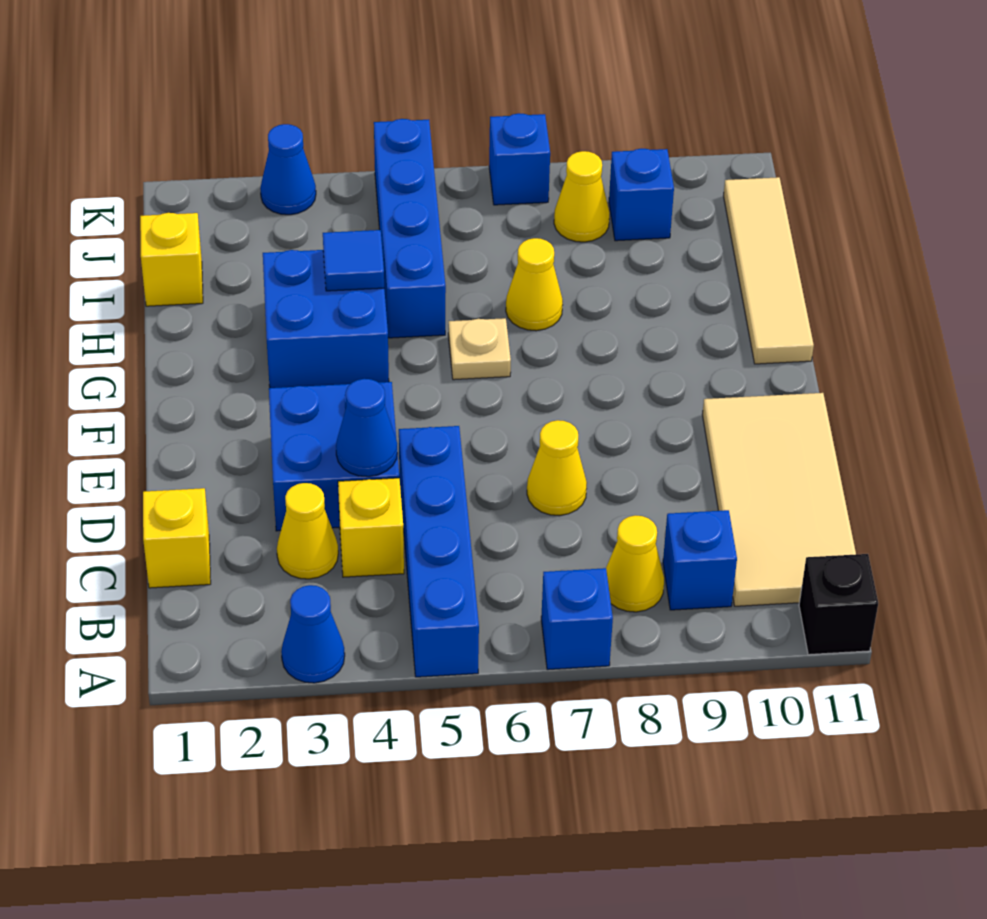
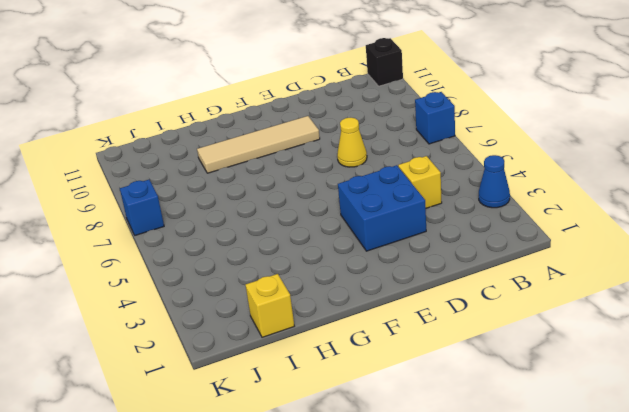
tan tile E9:H9 level 1 -> tan tile G11:J11 level 1
none -> blue brick A5:D5 level 1
none -> yellow cone B8 level 1
none -> blue brick B9 level 1

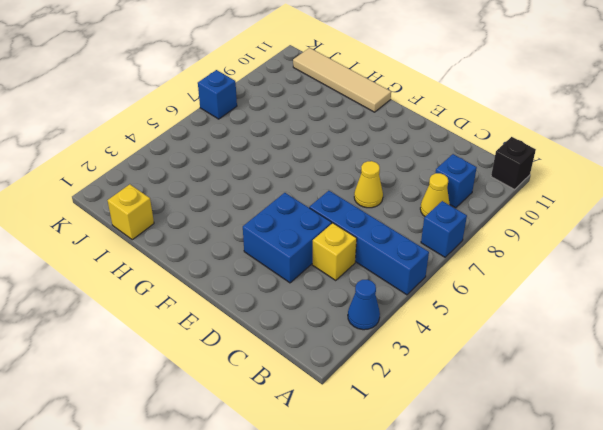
none -> tan tile B10:E11 level 1
none -> yellow brick C1 level 1
none -> yellow cone C3 level 1

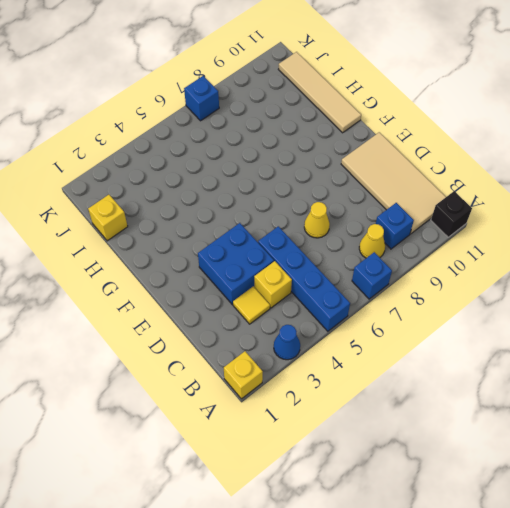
yellow brick A1 level 1 -> yellow brick C1 level 1
yellow tile C3 level 1 -> yellow cone C3 level 1
none -> blue brick G3:H4 level 1
none -> tan plate G6 level 1
none -> blue brick H5:K5 level 1

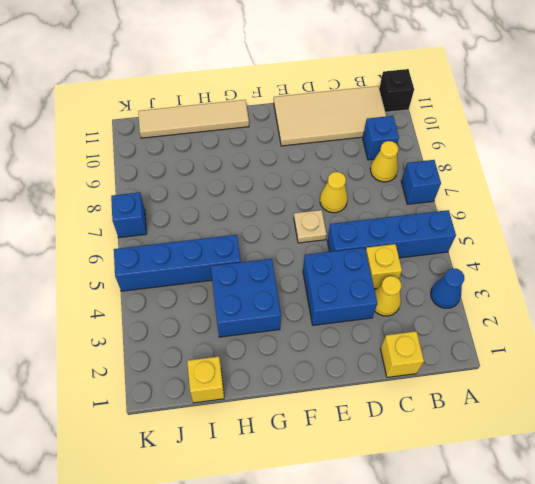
tan plate E6 level 1 -> tan plate G6 level 1
none -> yellow cone H7 level 1
none -> yellow cone J8 level 1
none -> blue brick J9 level 1

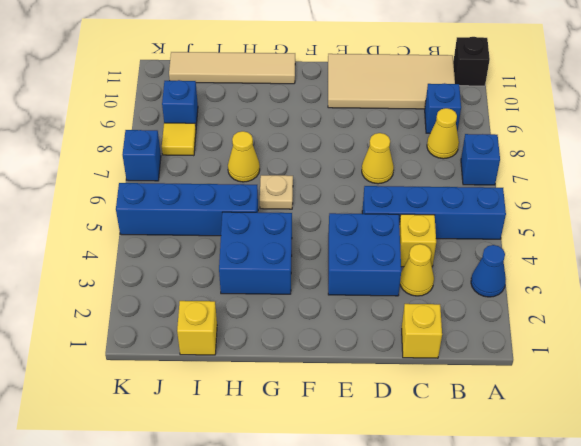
yellow tile J8 level 1 -> yellow cone J8 level 1
none -> blue cone K3 level 1
none -> blue cone D4 level 2
none -> blue tile H4 level 2

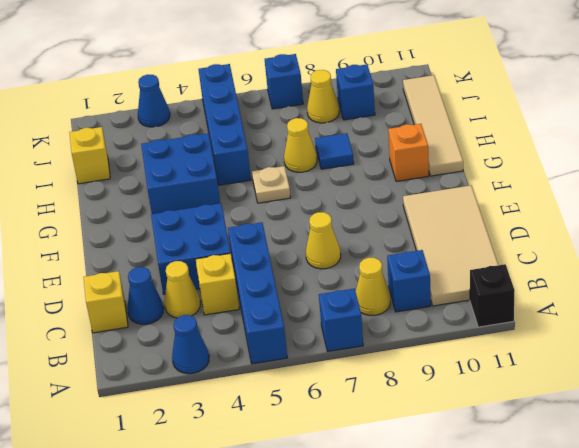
blue cone C2 level 1 -> blue cone D4 level 2
orange brick G10 level 1 -> none
blue tile H8 level 1 -> blue tile H4 level 2

